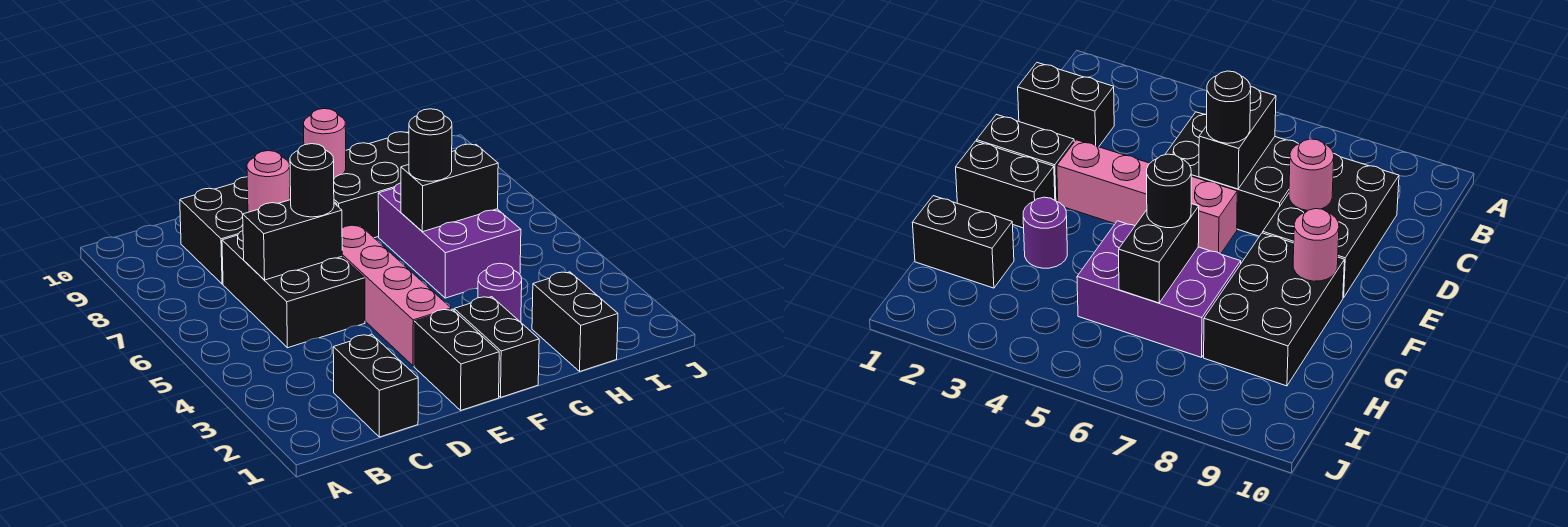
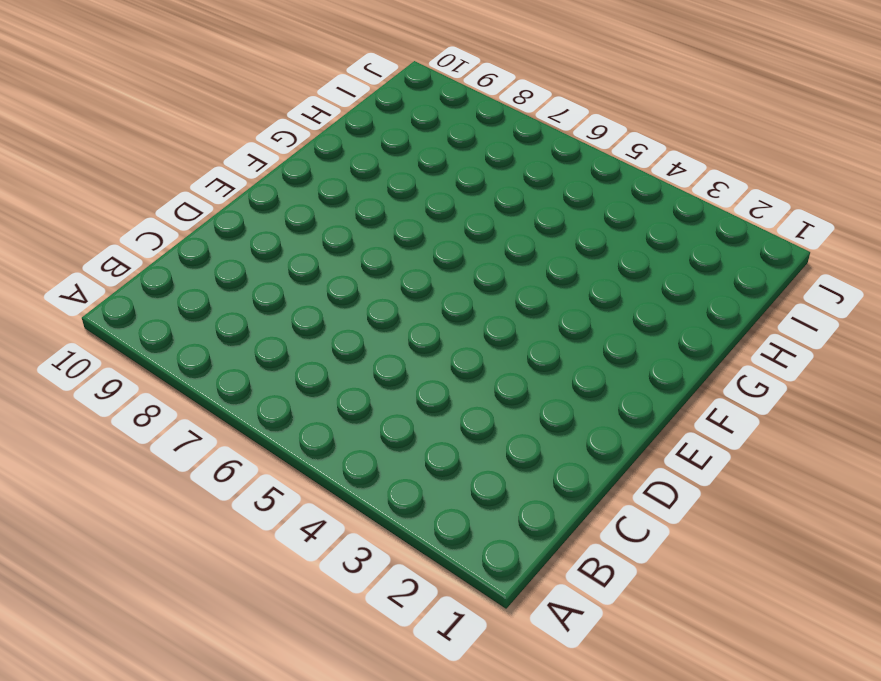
none -> black brick C1:C2 level 1
none -> black brick C5:D7 level 1
none -> black brick C8:E9 level 1

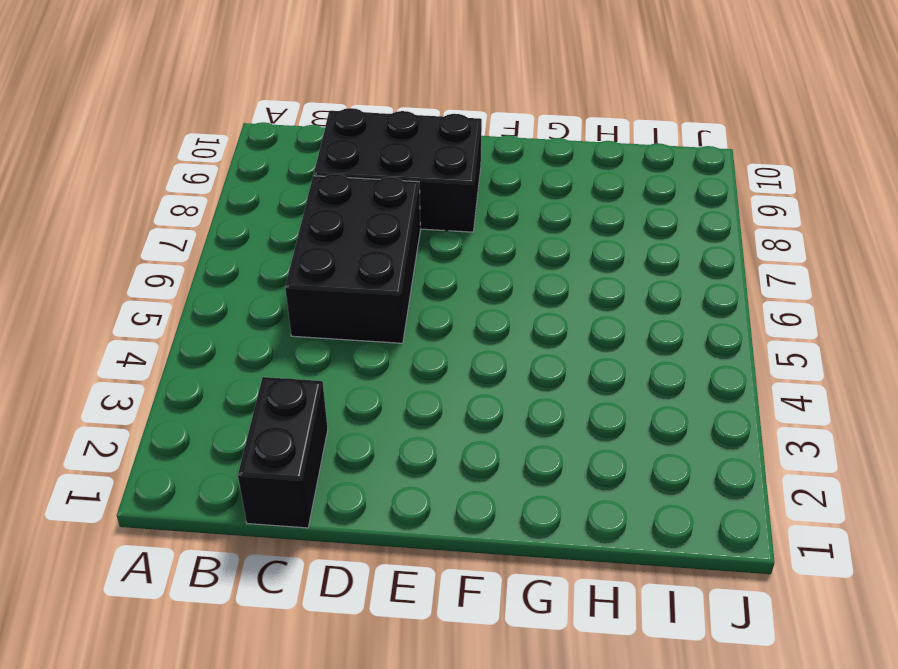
none -> black brick E1:E2 level 1
none -> pink brick E3:E6 level 1
none -> black brick F1:F2 level 1

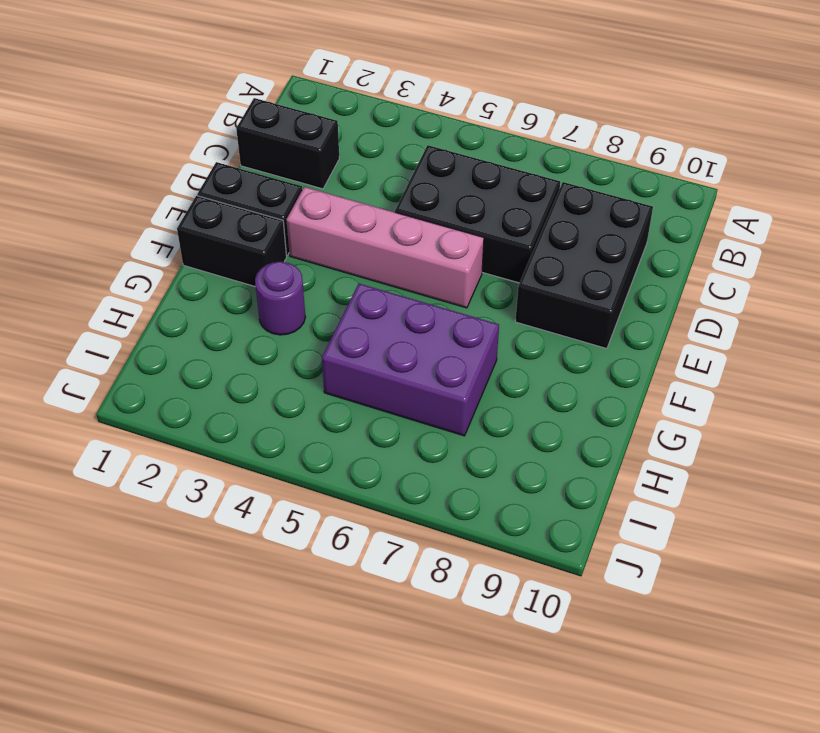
none -> black brick F8:H9 level 1
none -> black brick H1:H2 level 1
none -> black brick C6:D6 level 2

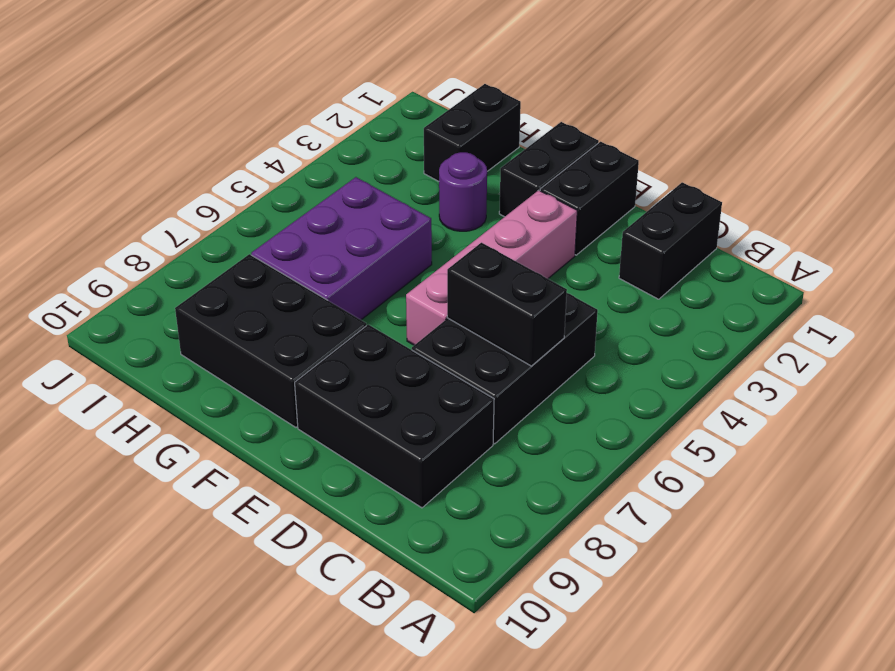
none -> pink round brick D8 level 2
none -> pink round brick F9 level 2
none -> black brick G6:H6 level 2

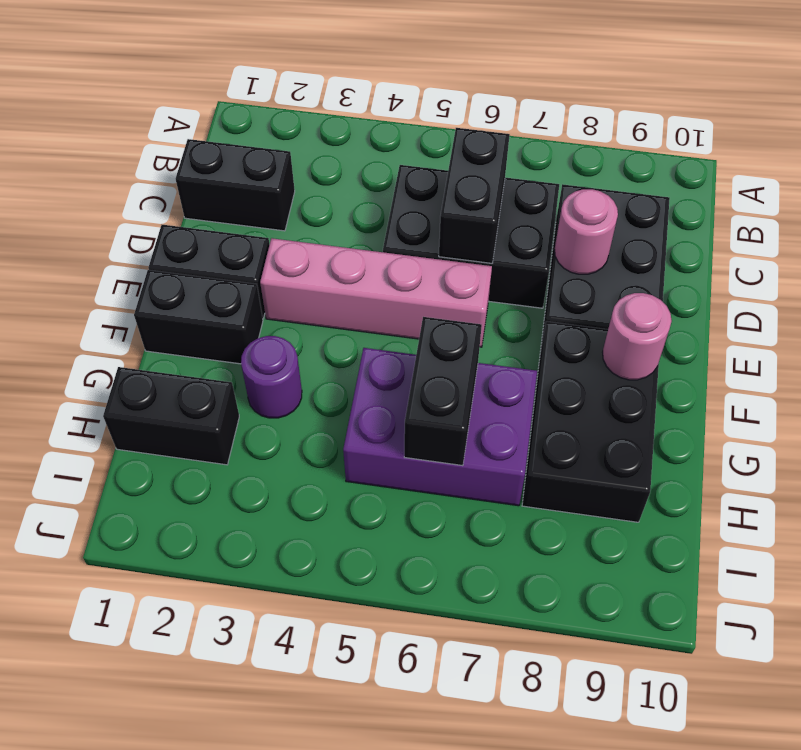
none -> black round brick D6 level 3
none -> black round brick G6 level 3

